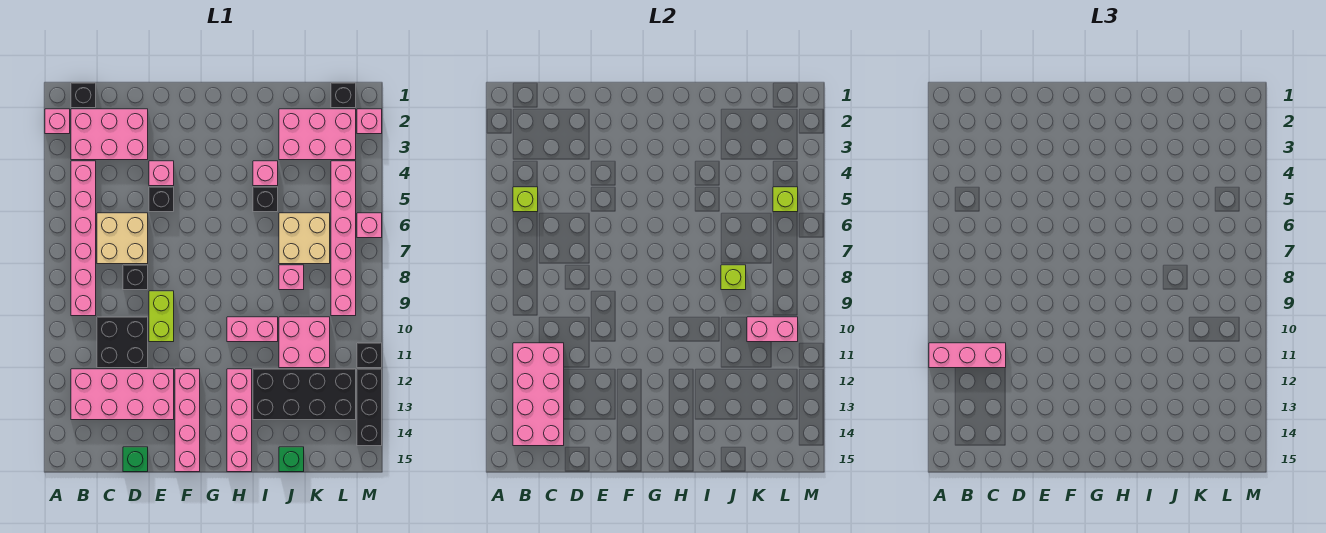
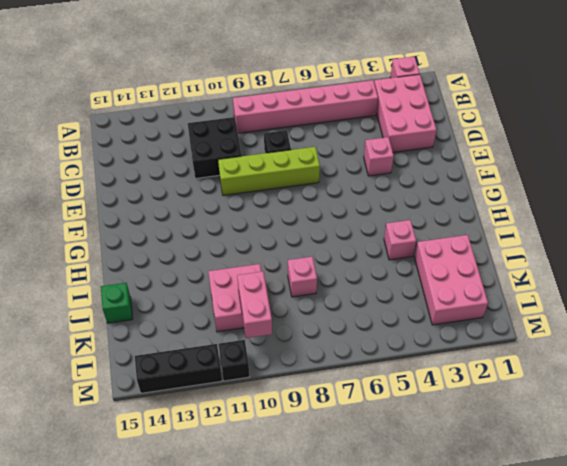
lime brick E7:E10 level 1 -> lime brick E9:E10 level 1
none -> black brick B1 level 1
none -> pink brick B12:E13 level 1
none -> tan brick C6:D7 level 1
none -> green brick D15 level 1

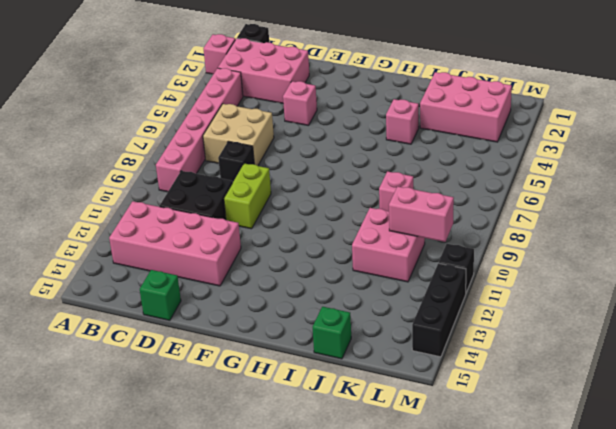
none -> black brick E5 level 1
none -> pink brick F12:F15 level 1
none -> pink brick H10:I10 level 1
none -> pink brick H12:H15 level 1

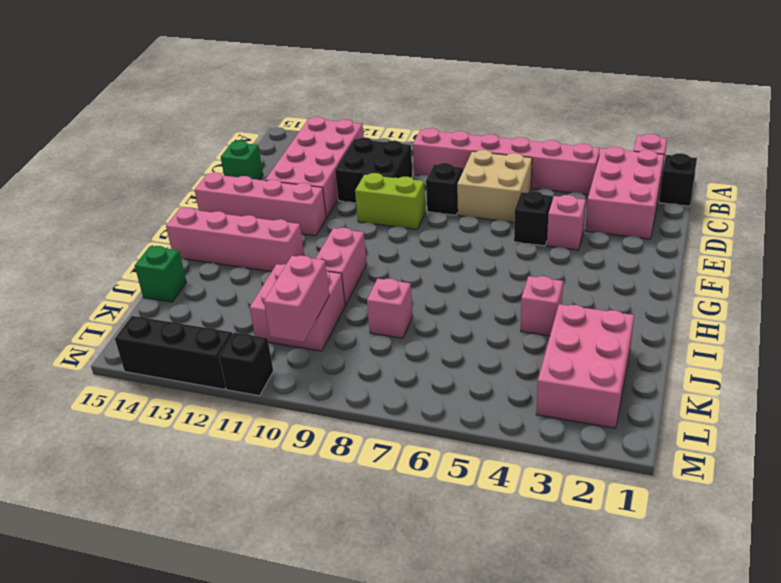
none -> black brick I5 level 1
none -> black brick I12:L13 level 1
none -> tan brick J6:K7 level 1
none -> black brick L1 level 1

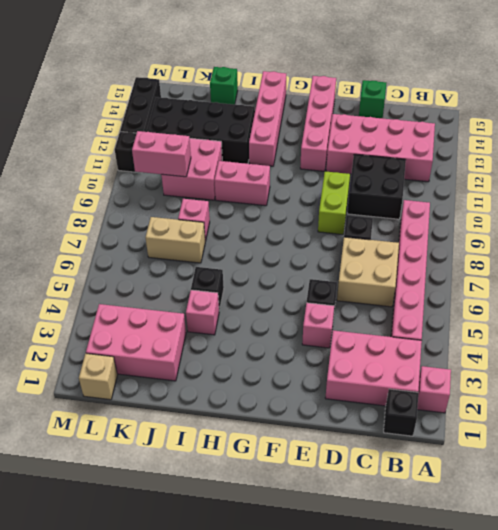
tan brick J7:K7 level 1 -> tan brick J6:K7 level 1
tan brick L1 level 1 -> black brick L1 level 1
none -> pink brick L4:L9 level 1
none -> pink brick M2 level 1
none -> pink brick M6 level 1
none -> lime brick B5 level 2

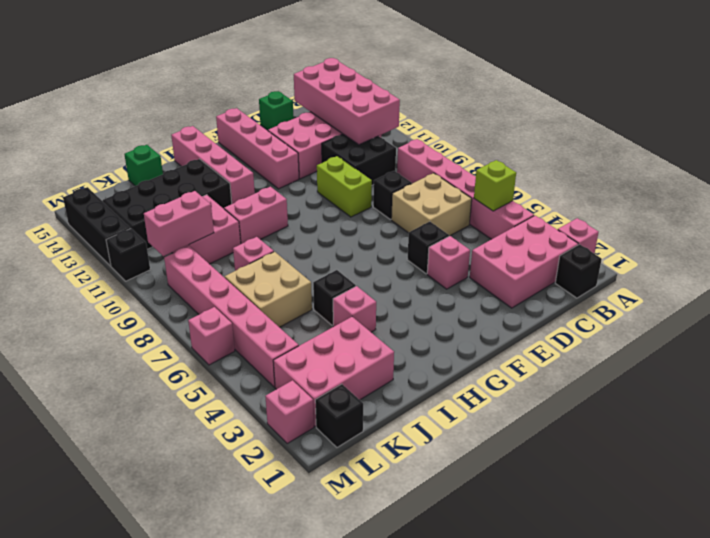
none -> lime brick J8 level 2
none -> lime brick L5 level 2
none -> pink brick A11:C11 level 3

